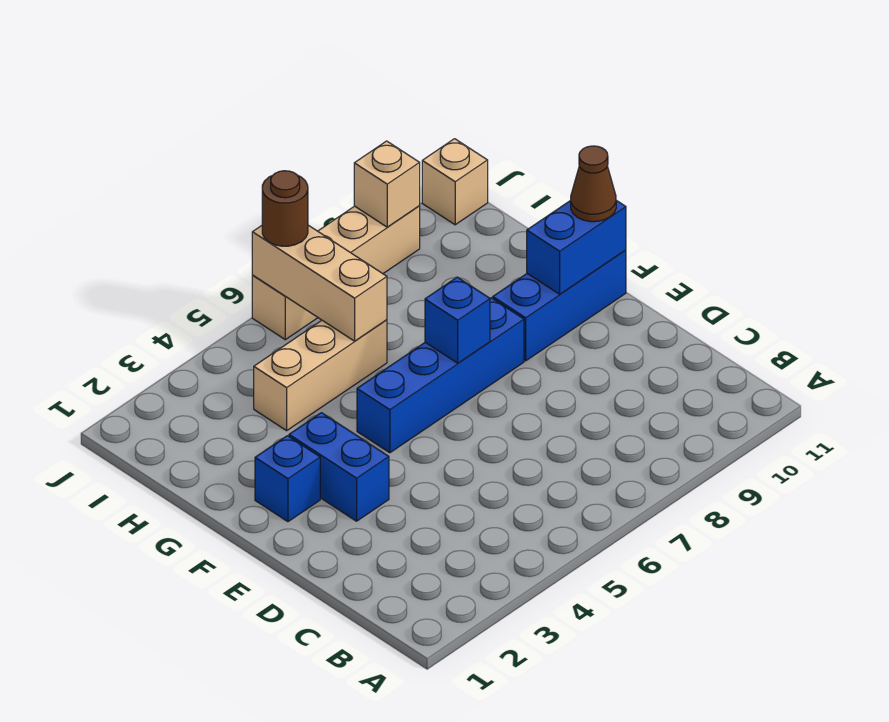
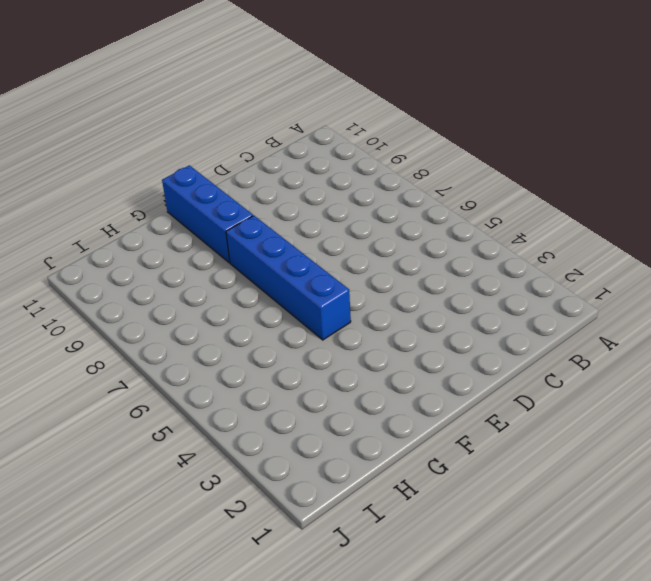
none -> blue brick E3:F3 level 1
none -> blue brick F2 level 1
none -> tan brick H4:H6 level 1

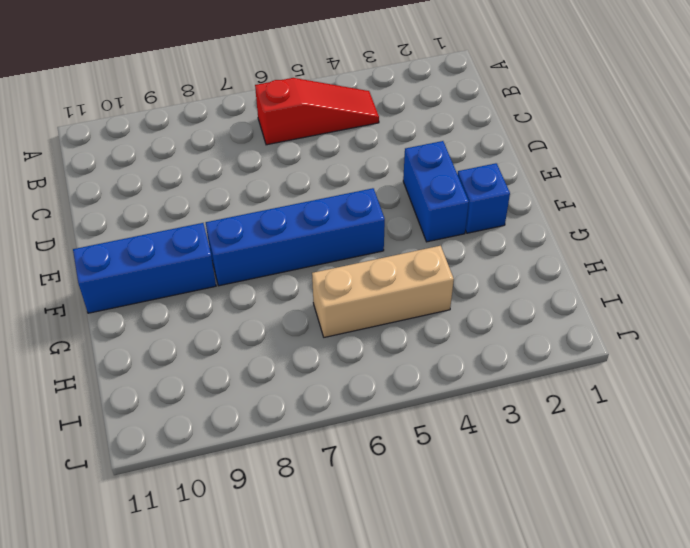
red slope B4:B6 level 1 top 6 -> none
none -> tan brick J6:J9 level 1
none -> tan brick J11 level 1
none -> blue brick F7 level 2

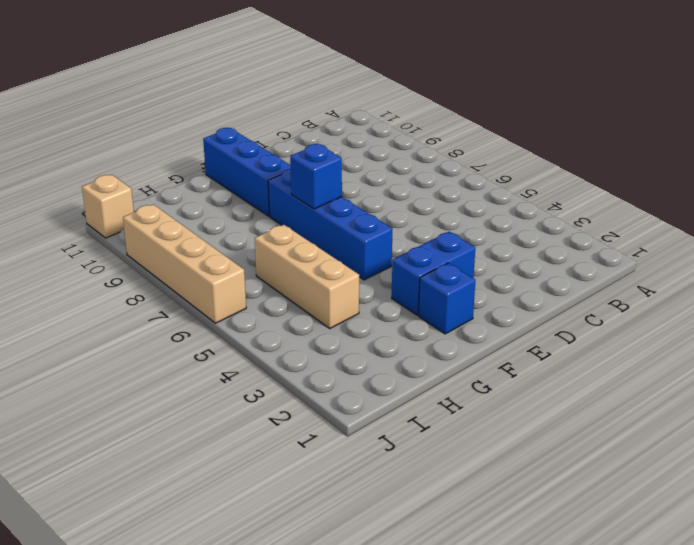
none -> blue brick F10:F11 level 2
none -> tan brick H6:J6 level 2
none -> tan brick J9 level 2

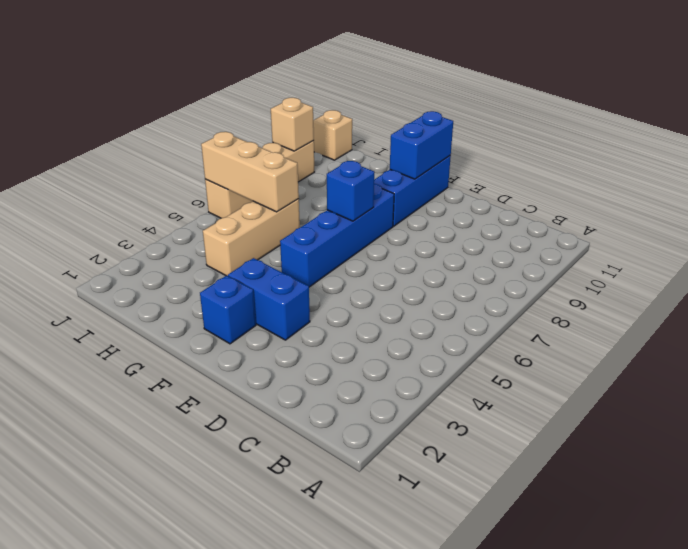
none -> brown cone F11 level 3
none -> brown round brick J6 level 3

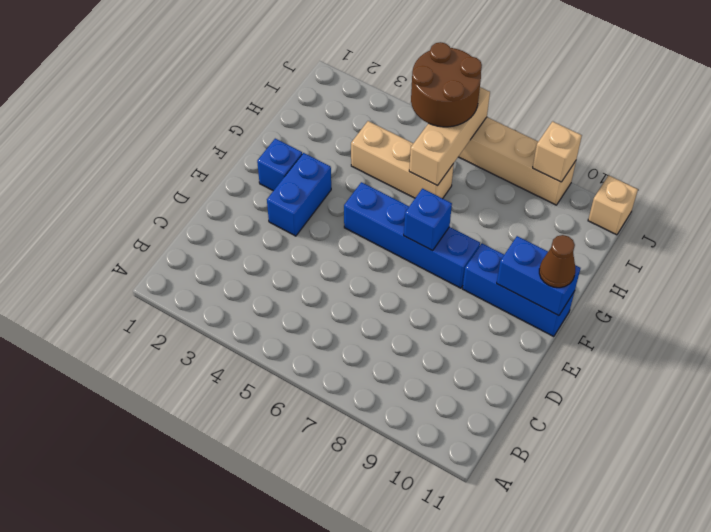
brown round brick I5:J6 level 3 -> brown round brick J6 level 3

